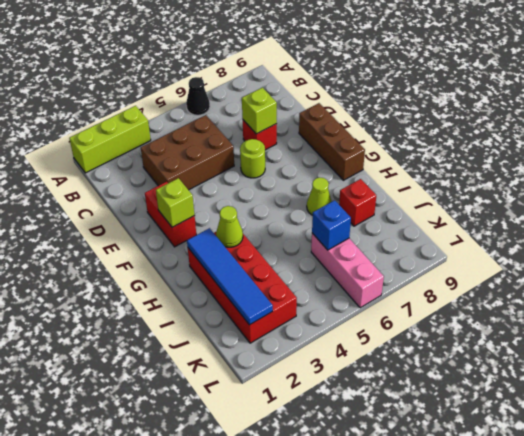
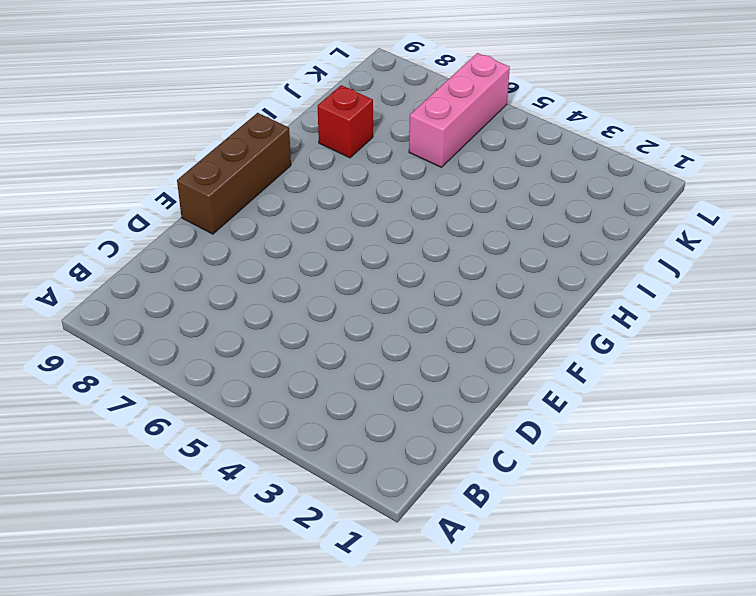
none -> lime brick A1:A3 level 1
none -> black cone A6 level 1
none -> brown brick C3:D5 level 1

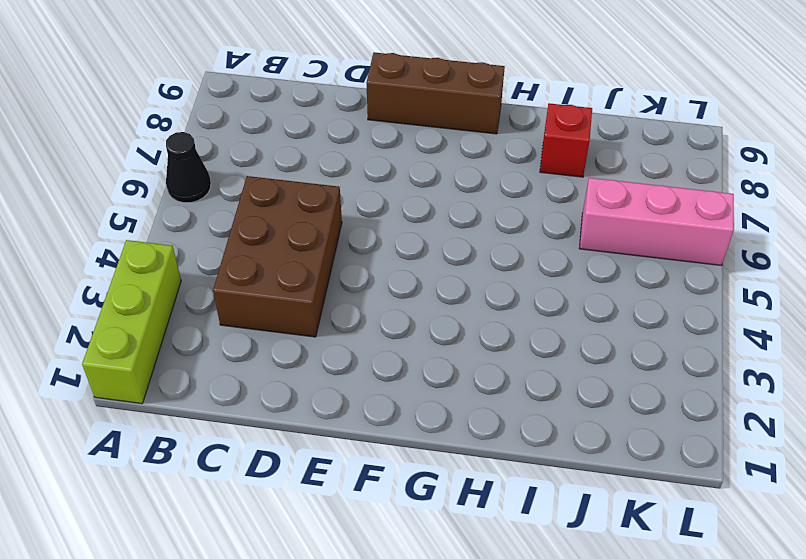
none -> red brick D7 level 1
none -> red brick E2:F2 level 1
none -> lime round brick E6 level 1

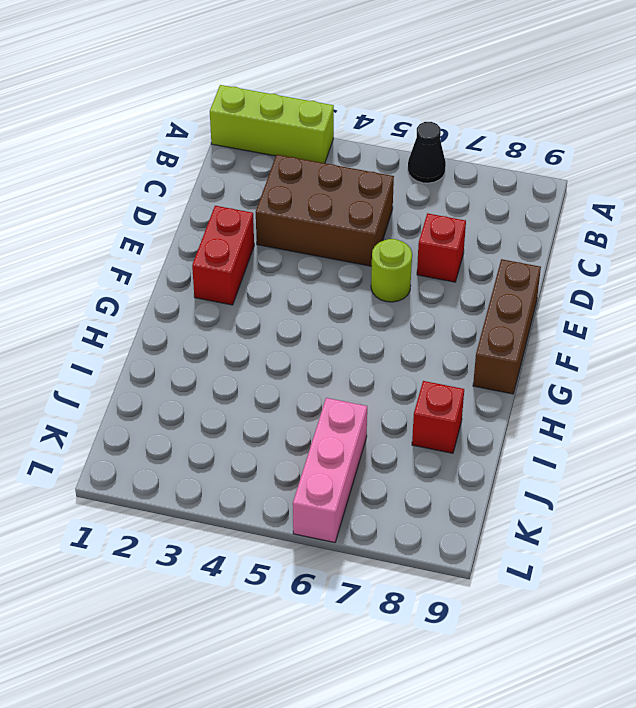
none -> red brick H2:K3 level 1
none -> lime cone H7 level 1
none -> lime brick D7 level 2

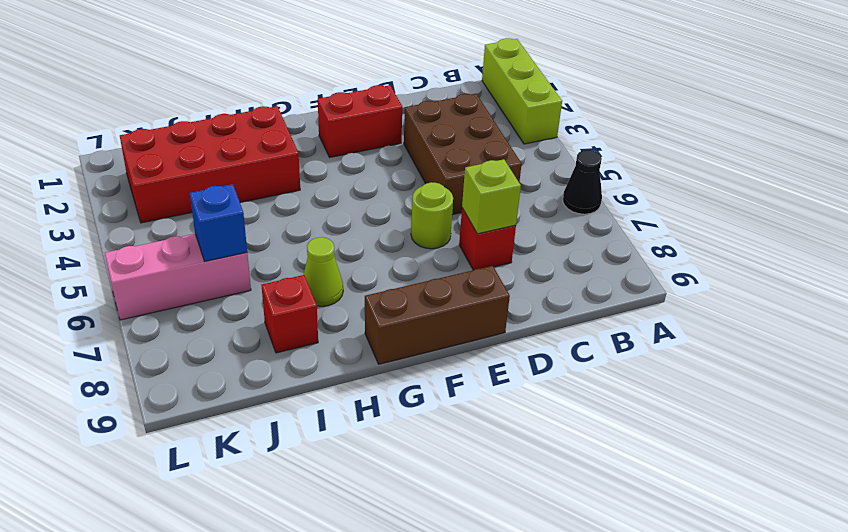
none -> lime brick F2 level 2
none -> blue tile H2:K2 level 2
none -> lime cone H3 level 2

